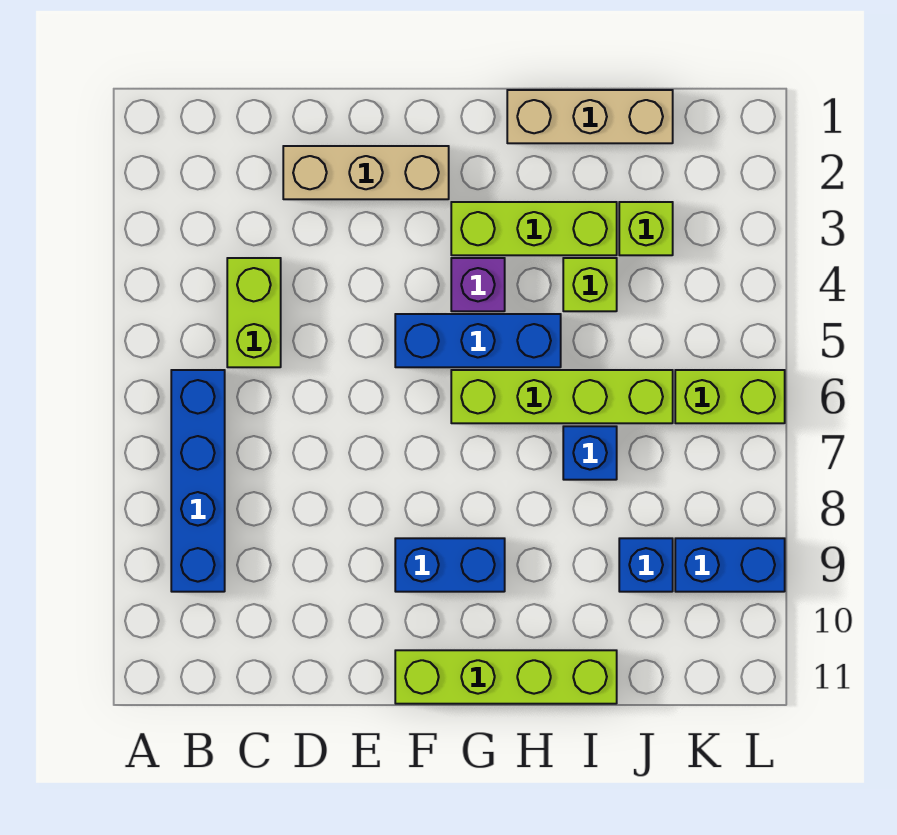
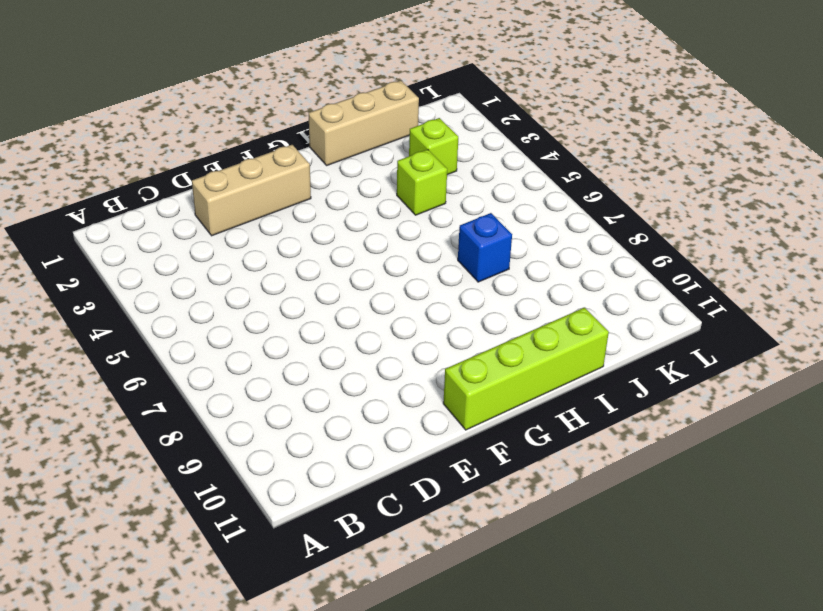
none -> blue brick B6:B9 level 1
none -> lime brick C4:C5 level 1
none -> blue brick F5:H5 level 1

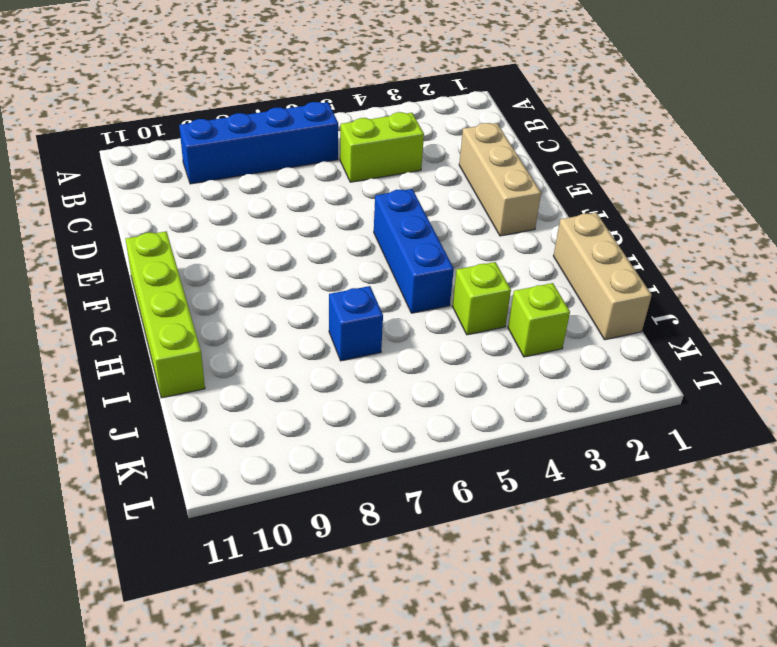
none -> blue brick F9:G9 level 1
none -> lime brick G3:I3 level 1
none -> purple brick G4 level 1

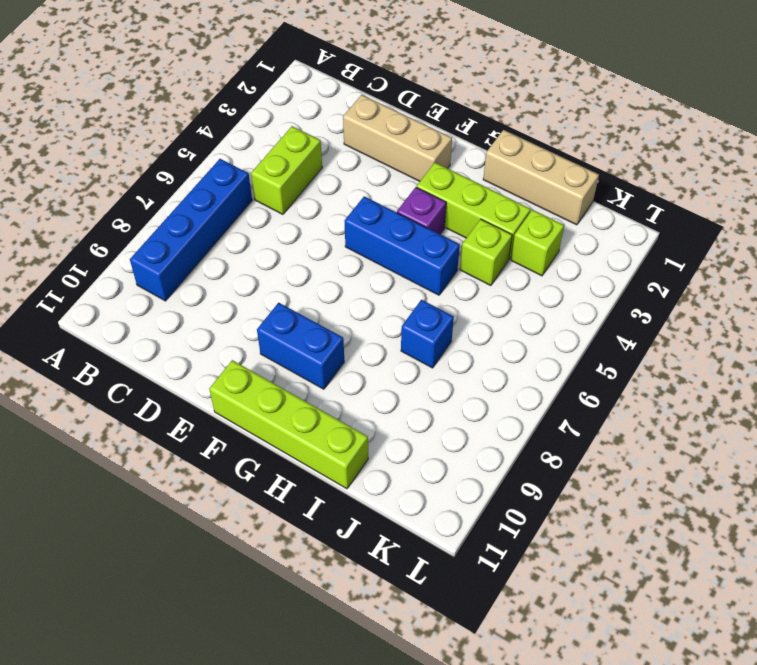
none -> lime brick G6:J6 level 1
none -> blue brick J9 level 1
none -> lime brick K6:L6 level 1

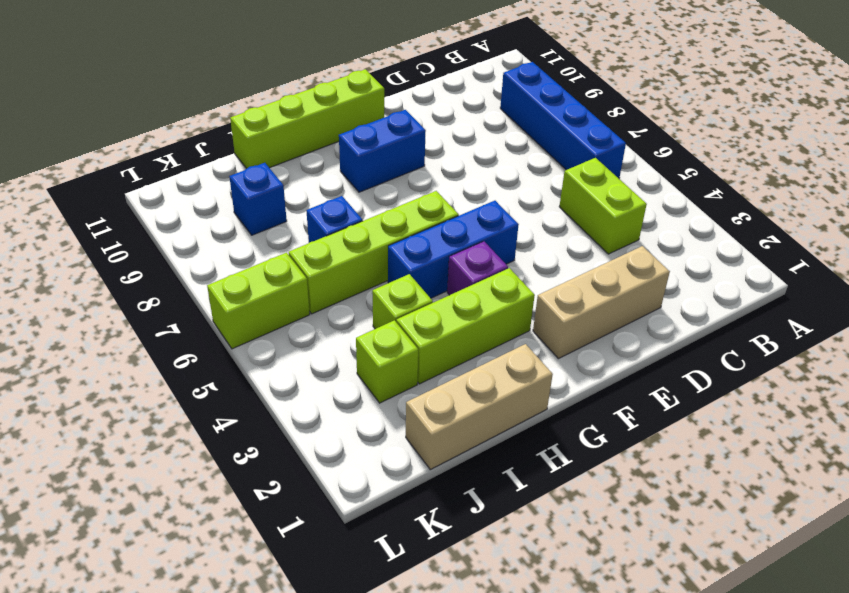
none -> blue brick K9:L9 level 1

